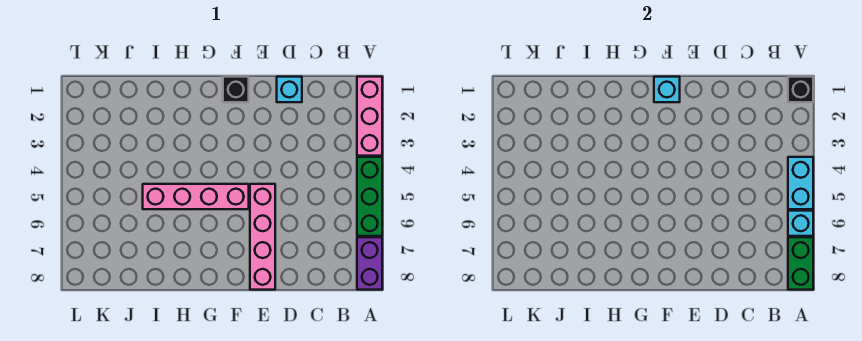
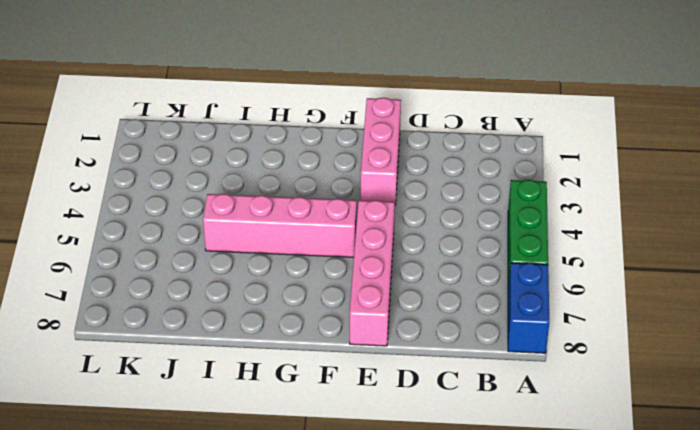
blue brick A7:A8 level 1 -> purple brick A7:A8 level 1
pink brick E1:E3 level 1 -> pink brick A1:A3 level 1
none -> cyan brick D1 level 1
none -> black brick F1 level 1
none -> black brick A1 level 2

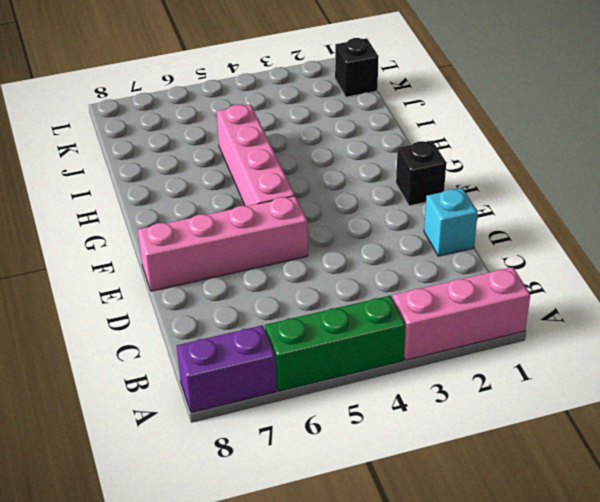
black brick K1 level 1 -> black brick A1 level 2
none -> cyan brick A4:A5 level 2
none -> cyan brick A6 level 2
none -> green brick A7:A8 level 2

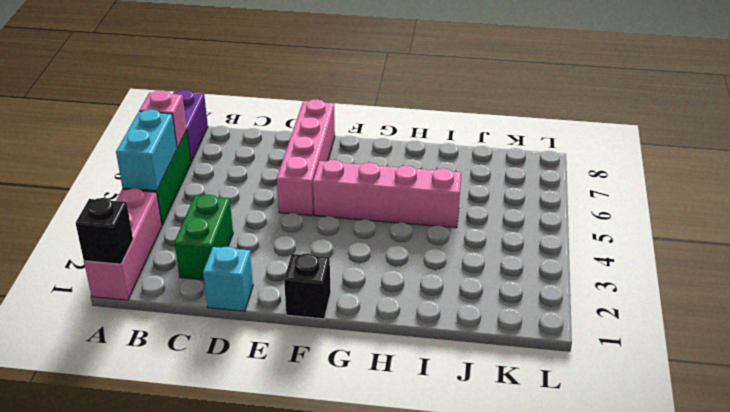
pink brick A6 level 2 -> cyan brick A6 level 2
green brick C2:C3 level 1 -> green brick A7:A8 level 2
none -> cyan brick F1 level 2

